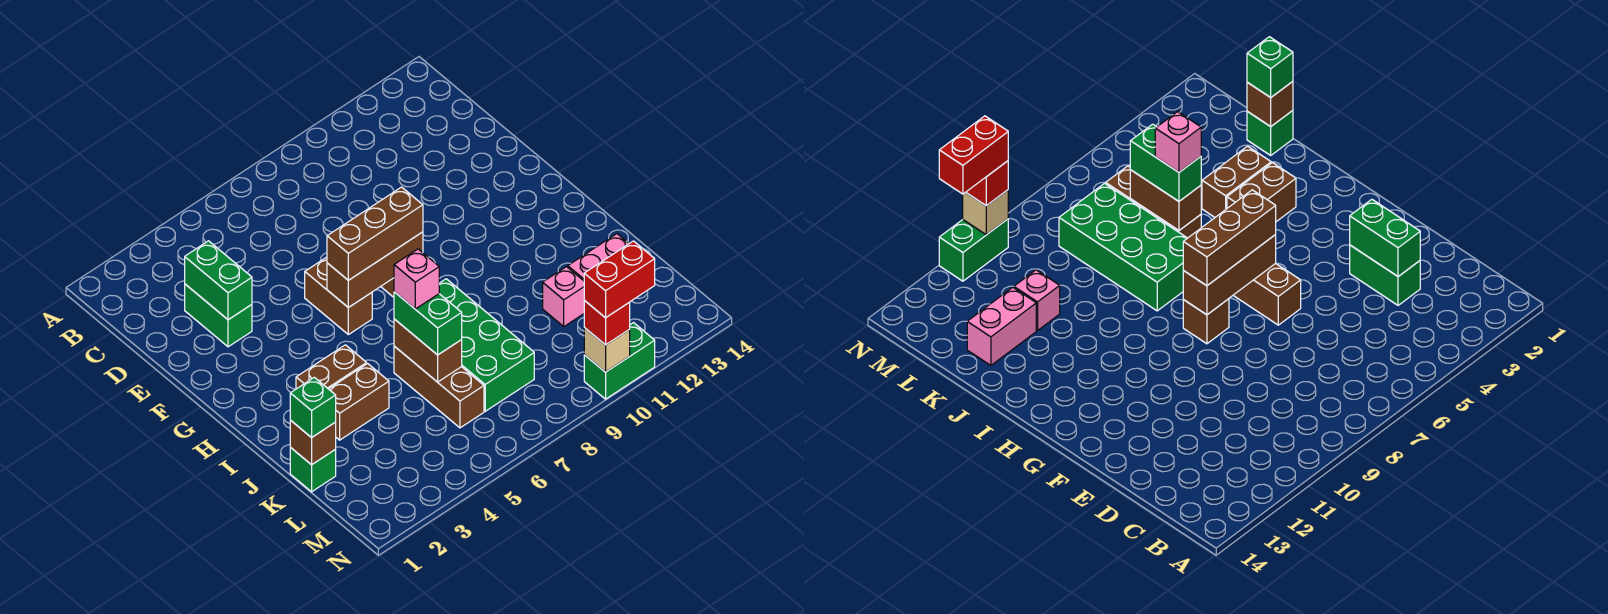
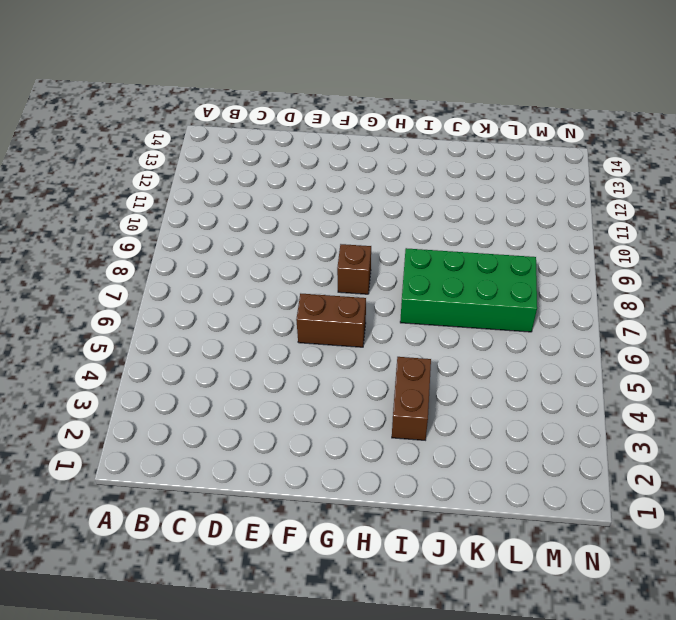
none -> green brick D3:E3 level 1
none -> brown brick J3:J4 level 1
none -> brown brick J6:L6 level 1

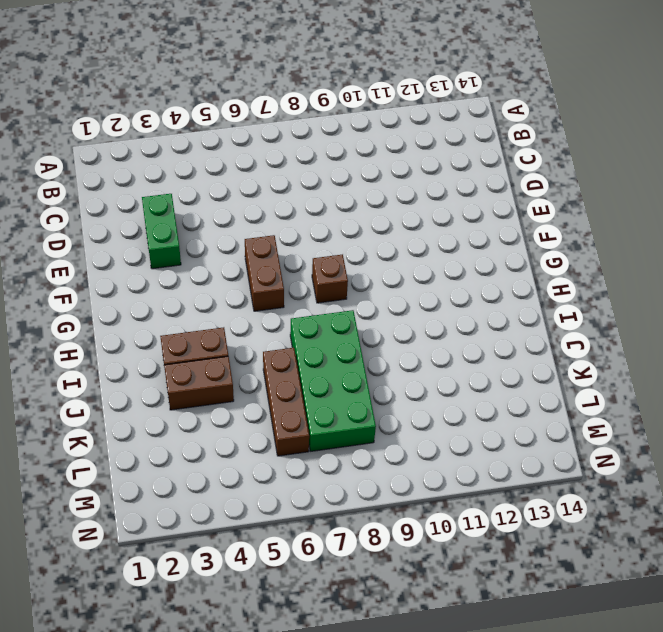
none -> green brick K1 level 1
none -> pink brick K11 level 1
none -> pink brick K12:K13 level 1

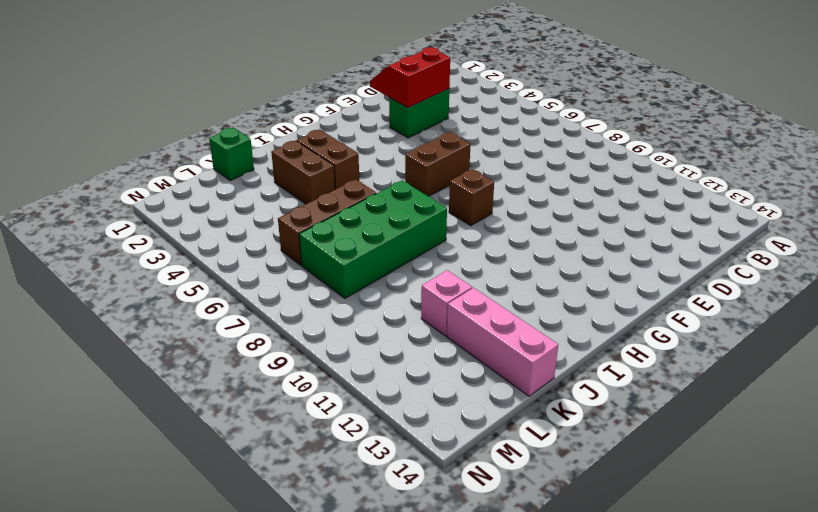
red slope D2:E3 level 2 top 3 -> green brick D3:E3 level 2
pink brick K12:K14 level 1 -> pink brick K12:K13 level 1
none -> green brick N10:N11 level 1
none -> brown brick G6:G8 level 2
none -> brown brick J6:K6 level 2

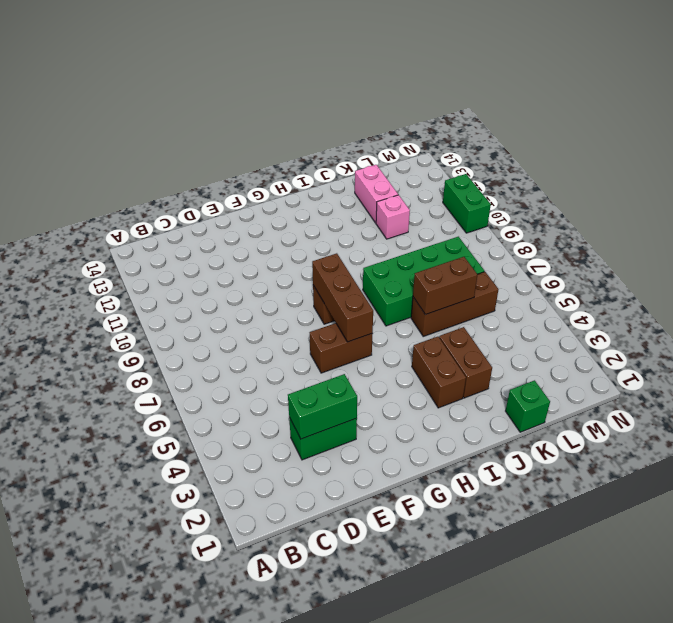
none -> brown brick K1 level 2
none -> tan brick N10 level 2
none -> brown brick G6:G8 level 3

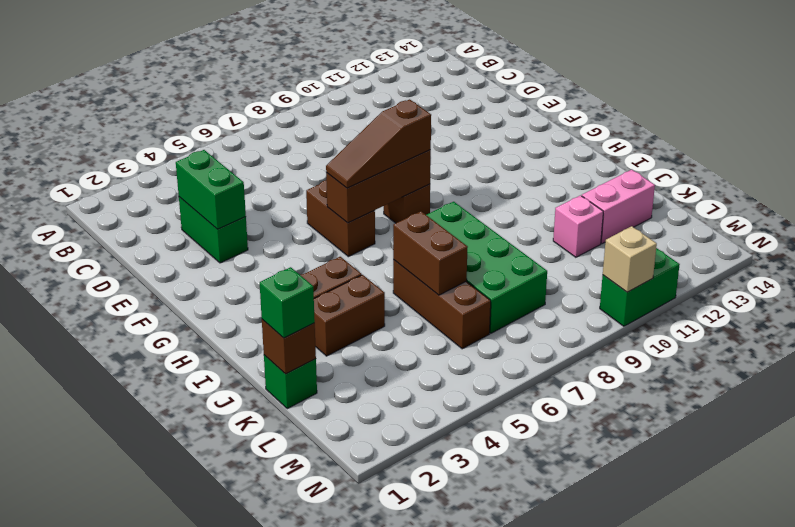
brown slope G6:G8 level 3 top 8 -> brown brick G6:G8 level 3
none -> green brick J6:K6 level 3
none -> red brick N10 level 3
none -> pink brick J6 level 4

